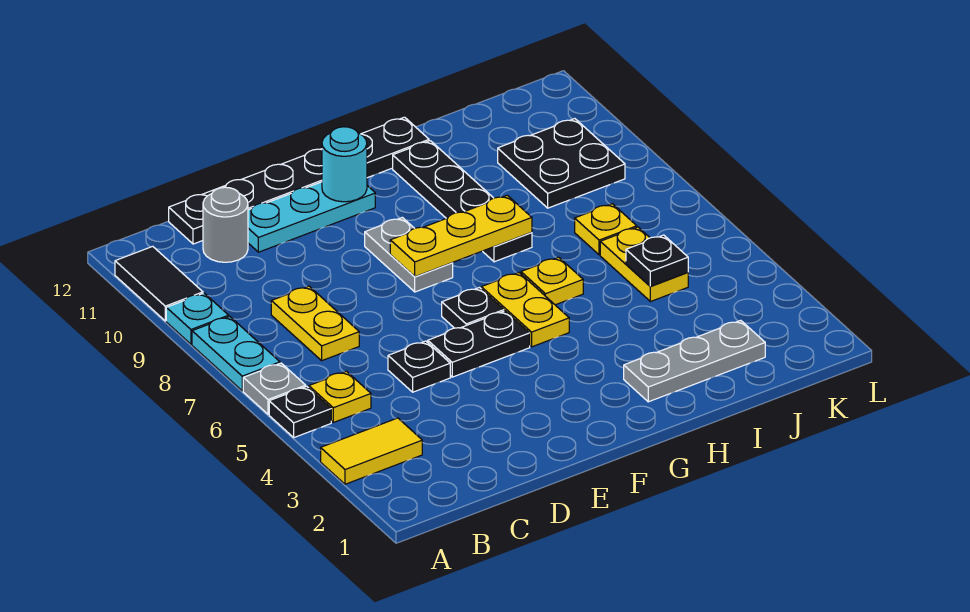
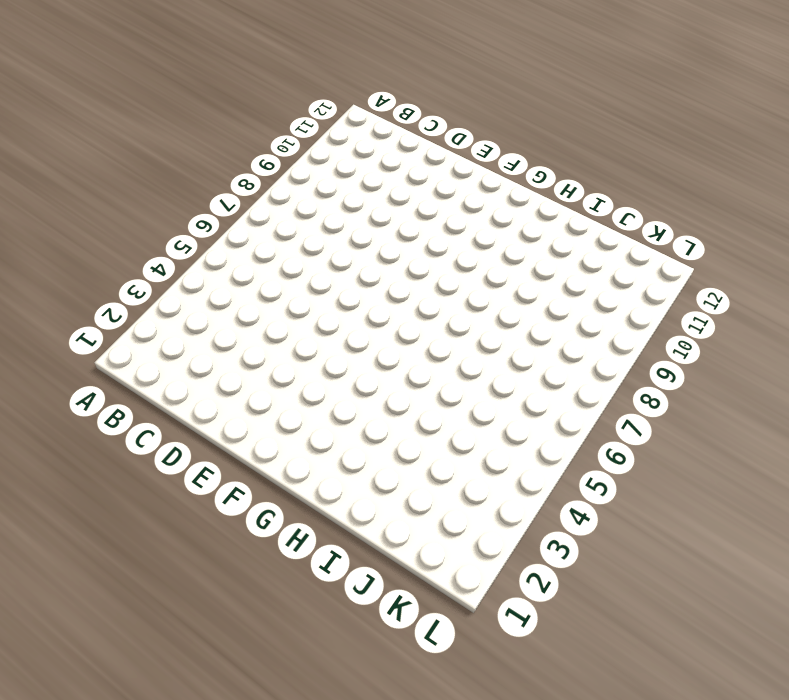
none -> yellow tile A3:B3 level 1
none -> black plate A5 level 1
none -> grey plate A6 level 1

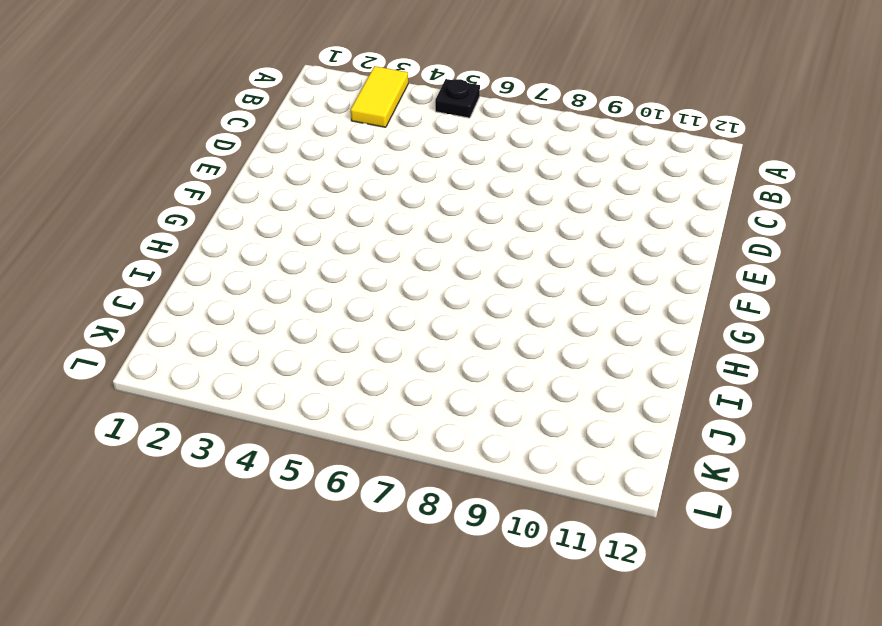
none -> grey plate A6 level 1
none -> cyan plate A7:A8 level 1
none -> cyan plate A9 level 1

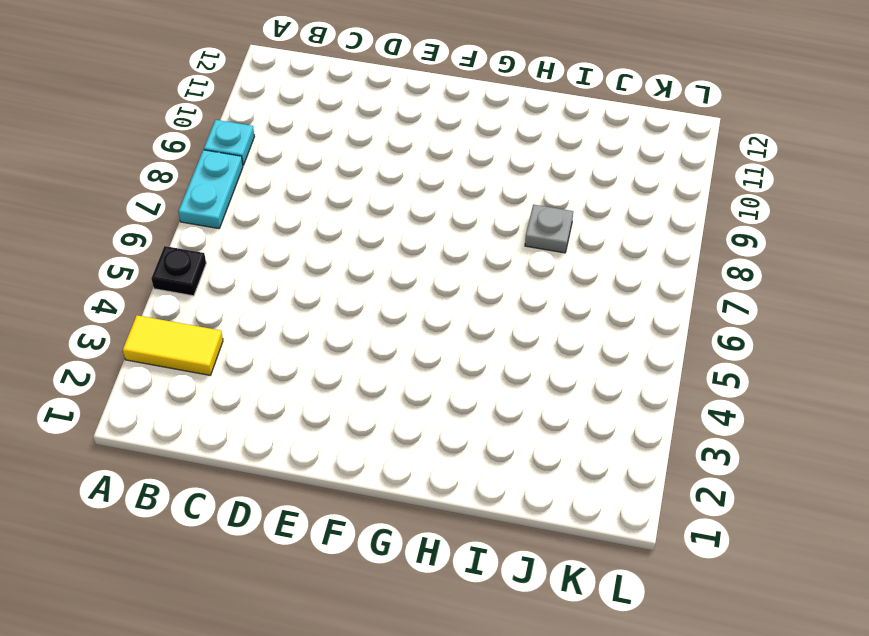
grey plate I8 level 1 -> grey plate A6 level 1
none -> black tile A10:A11 level 1
none -> yellow plate B5 level 1
none -> yellow plate C7:C8 level 1

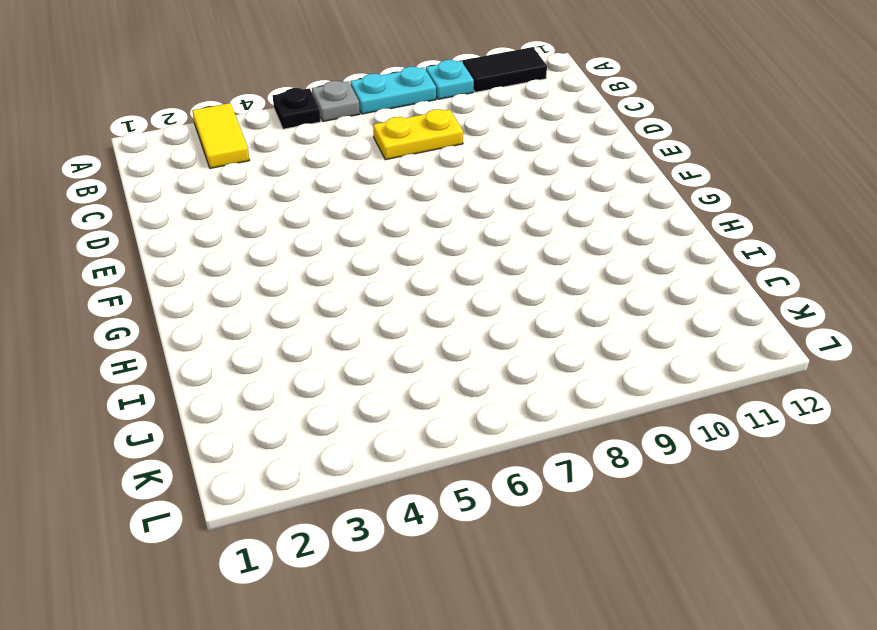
none -> yellow plate B5 level 1
none -> grey round brick C11 level 1
none -> black plate C12:H12 level 1

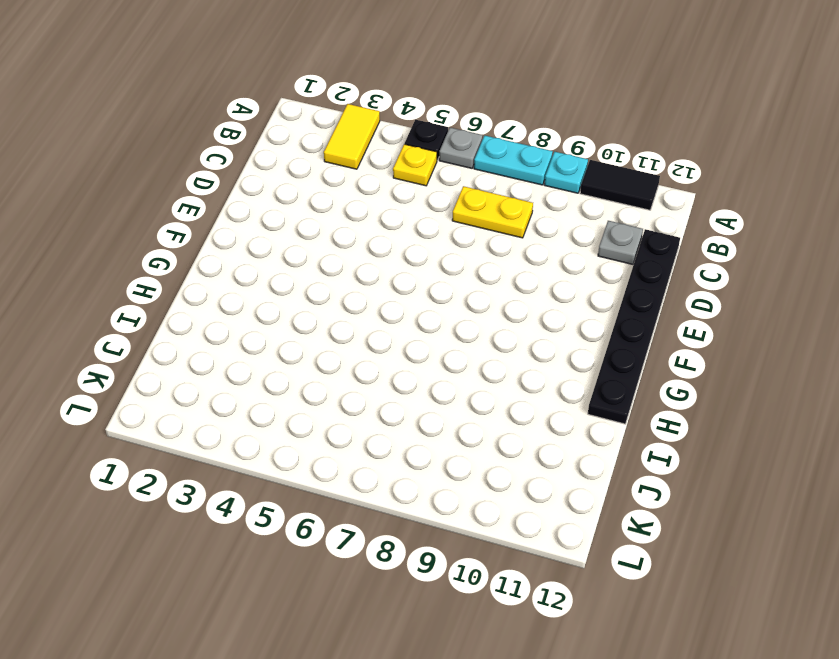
grey plate C11 level 1 -> grey round brick C11 level 1
none -> black plate D5 level 1
none -> cyan plate D11:F11 level 1
none -> black plate E5:F5 level 1

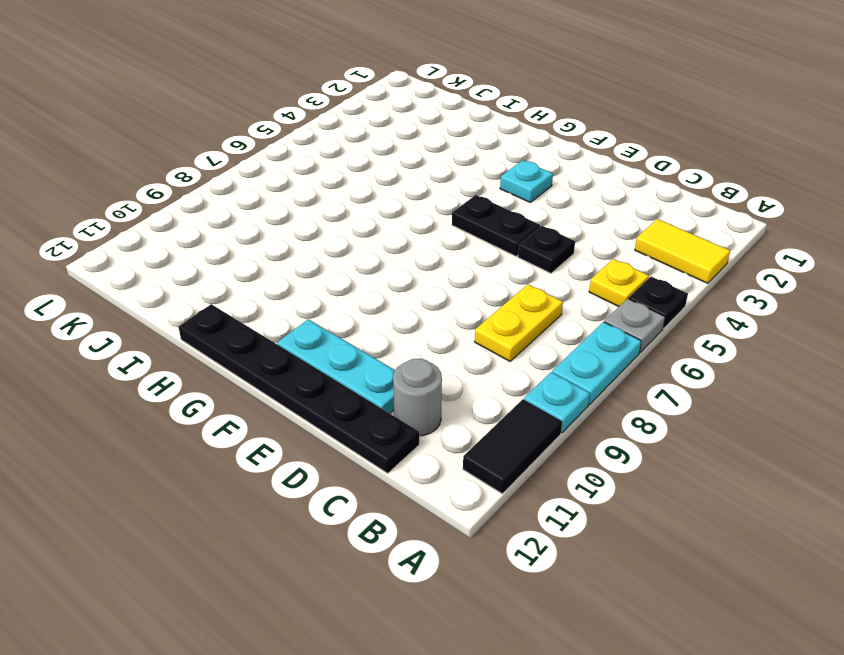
cyan plate F3 level 1 -> none
none -> black plate F6 level 1
none -> grey plate F8:F9 level 1
none -> yellow plate G5:G6 level 1

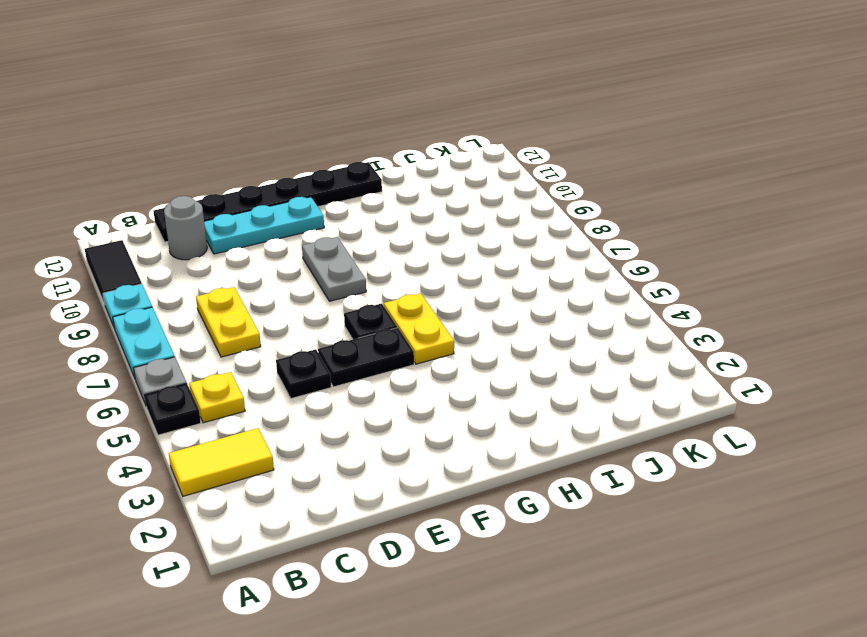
none -> grey plate H2:J2 level 1
none -> yellow plate H6 level 1
none -> black plate H8:H11 level 1

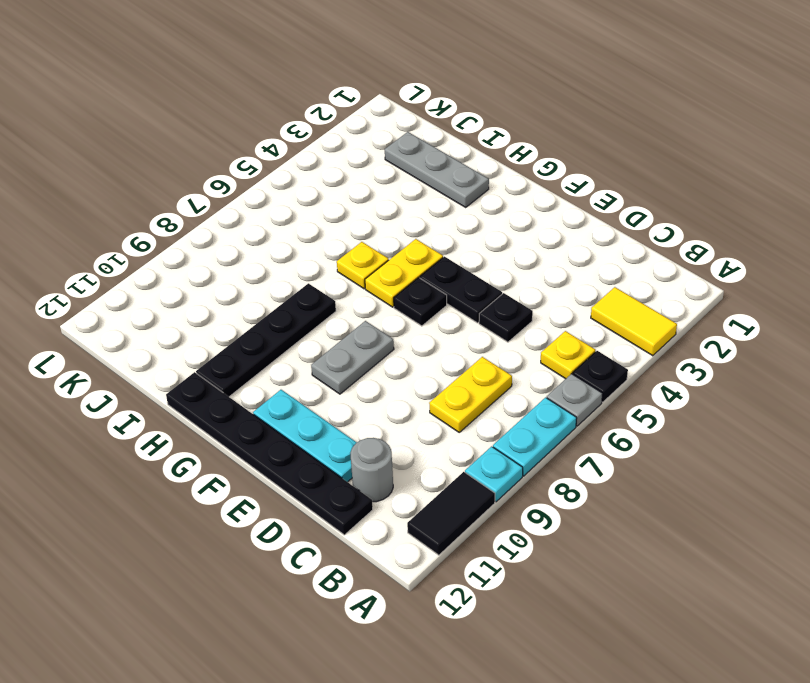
none -> yellow plate J5:J6 level 1
none -> yellow plate J7 level 1
none -> black plate J9:K10 level 1

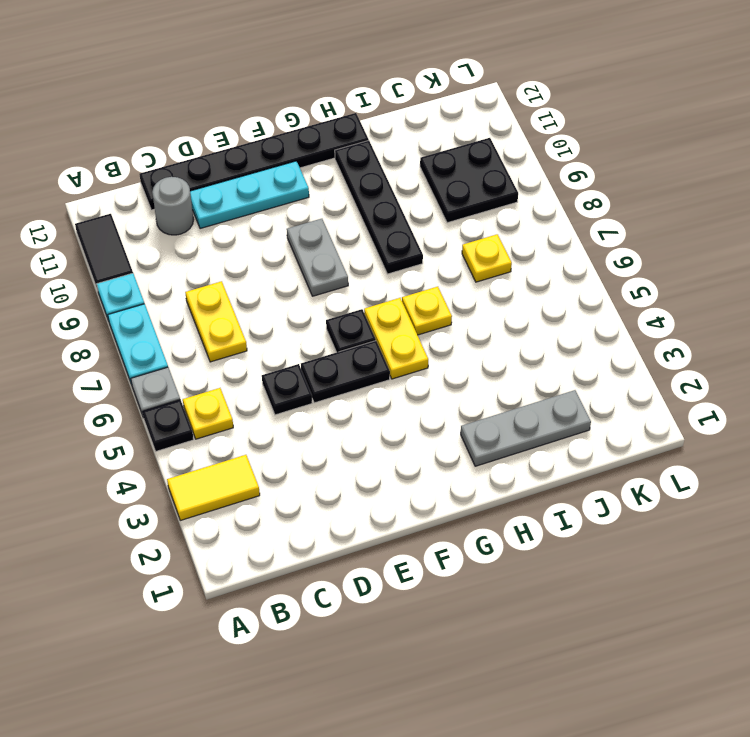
none -> yellow plate J5:J6 level 1
none -> yellow plate F8:H8 level 2
none -> cyan round brick F11 level 2

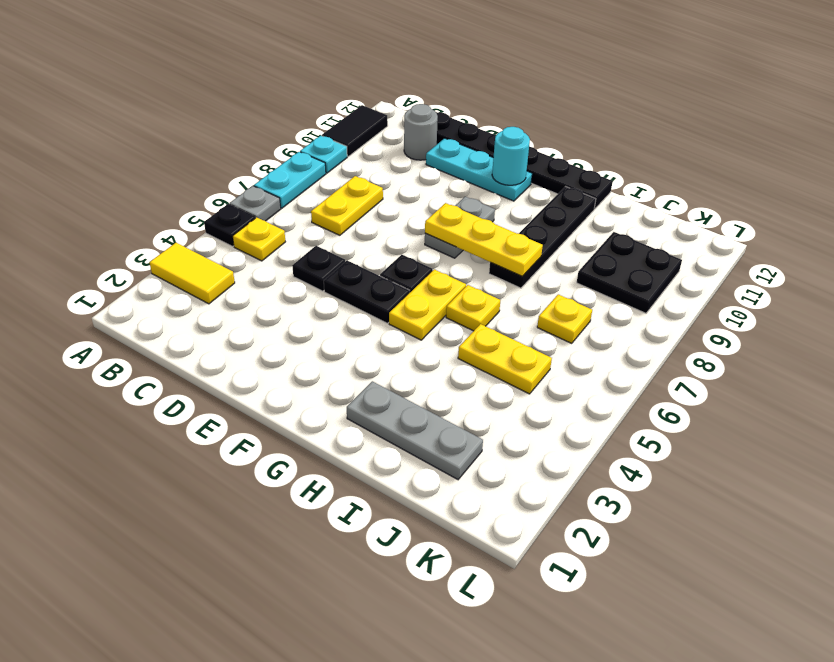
yellow plate I5:J5 level 1 -> yellow plate J5:J6 level 1
none -> black plate J5 level 2

